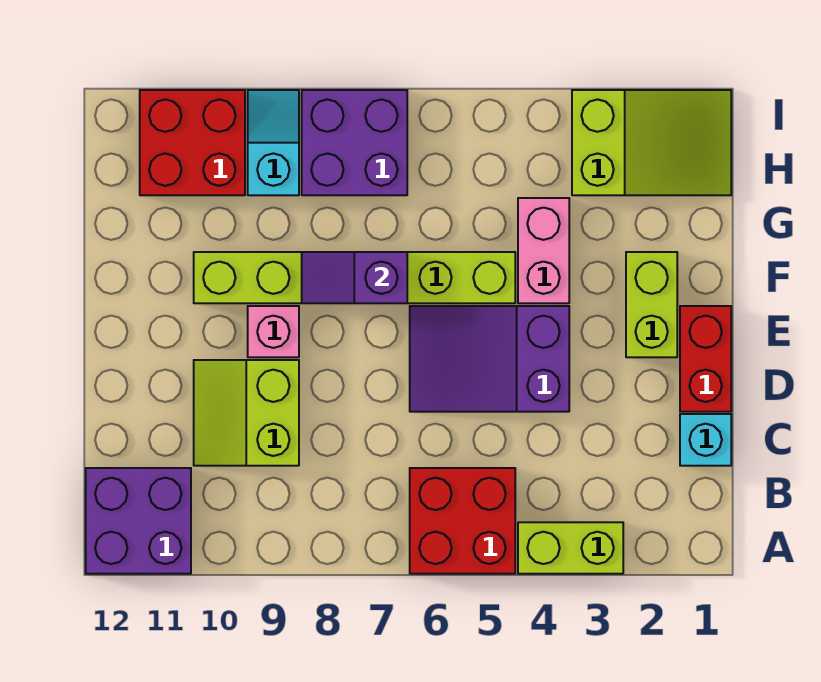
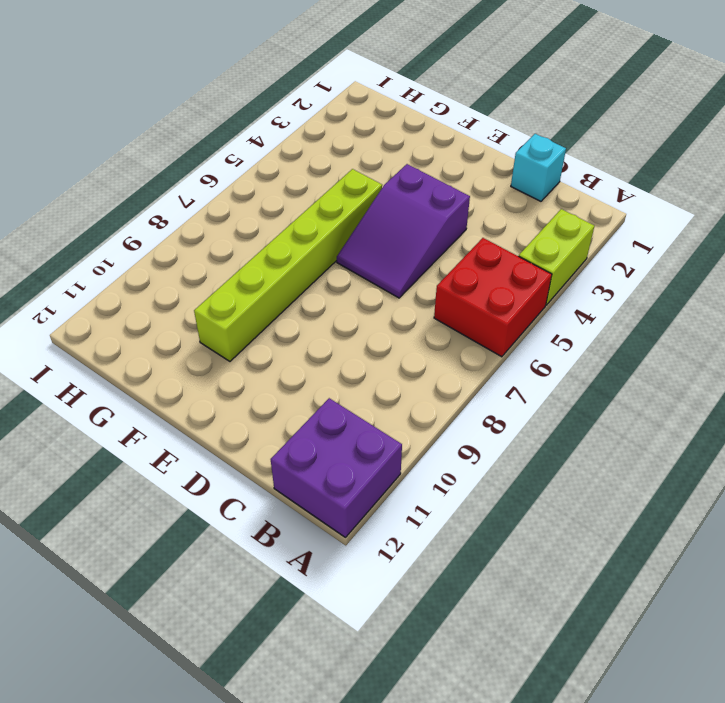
none -> lime slope C9:D10 level 1 top 9
none -> red brick D1:E1 level 1
none -> lime brick E2:F2 level 1

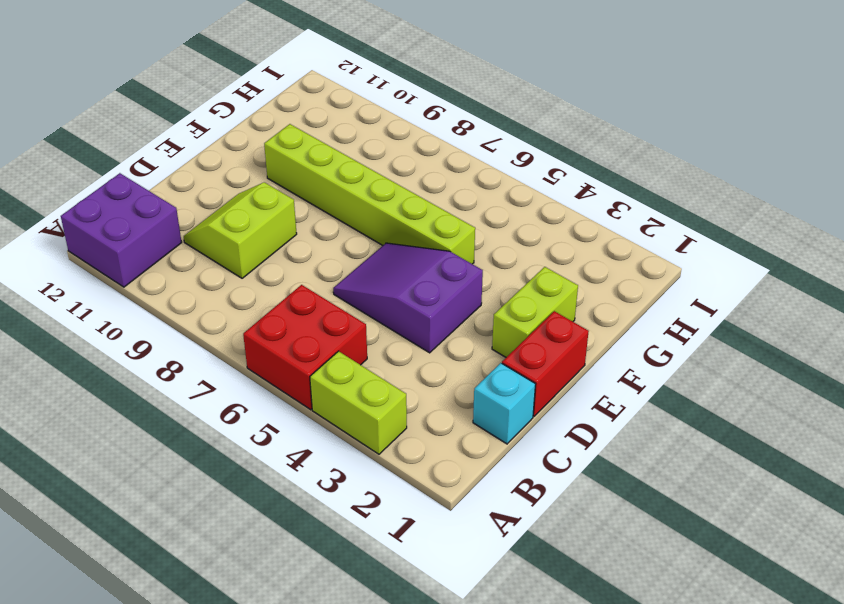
none -> pink brick E9 level 1
none -> pink brick F4:G4 level 1
none -> lime slope H1:I3 level 1 top 3

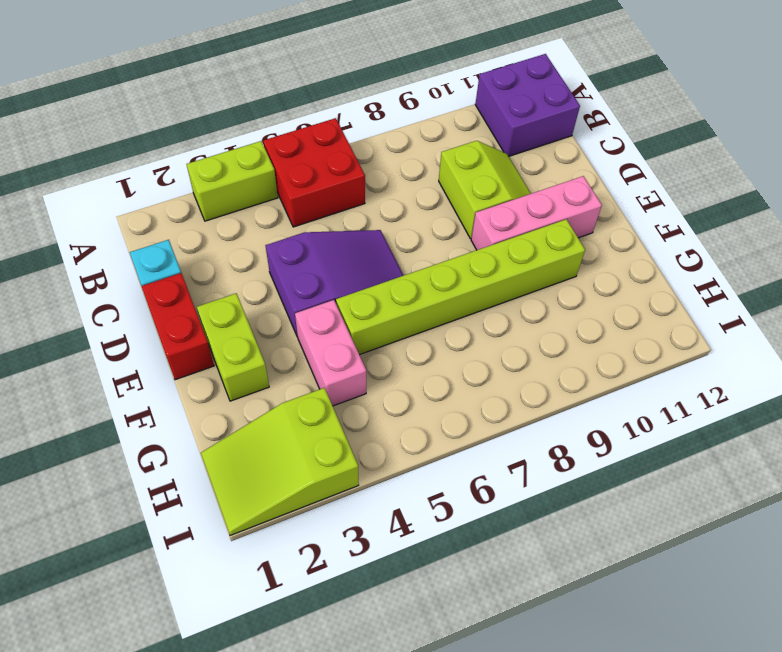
pink brick E9:E11 level 1 -> pink brick E9 level 1
none -> purple brick H7:I8 level 1
none -> cyan slope H9:I9 level 1 top H
none -> red brick H10:I11 level 1

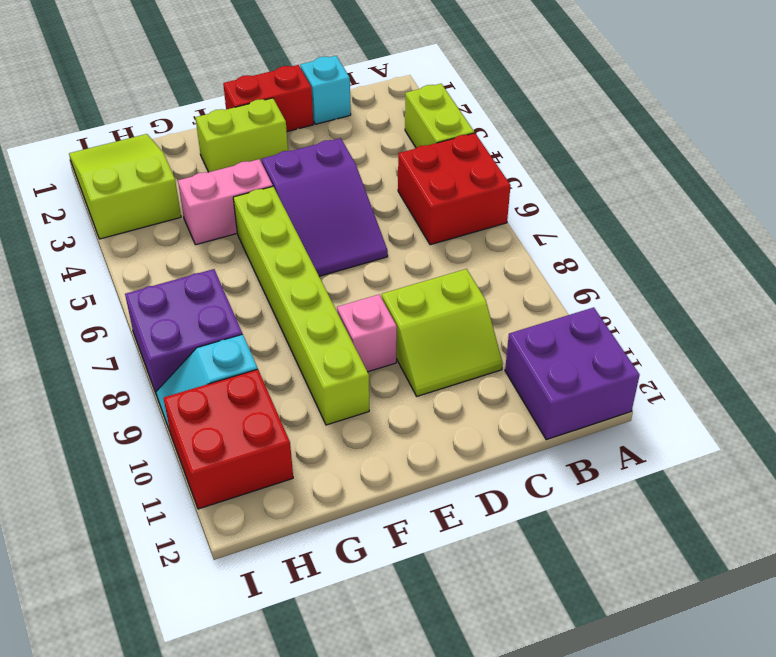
none -> purple slope F7:F8 level 2 top 7

